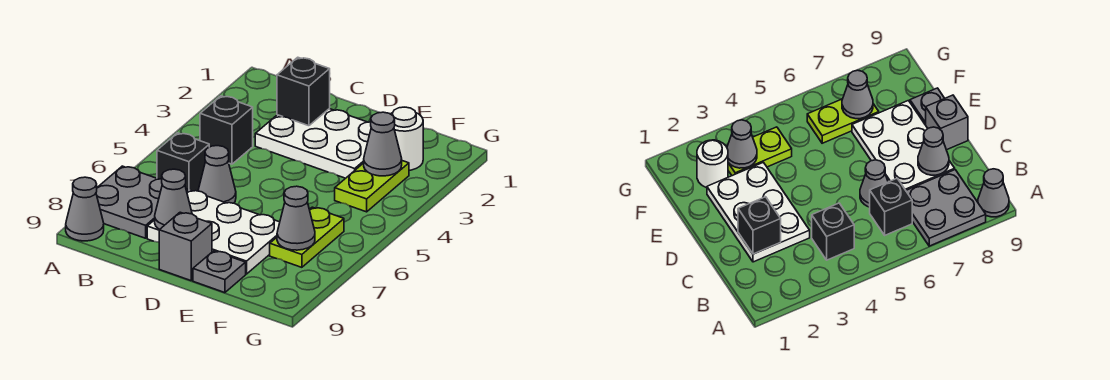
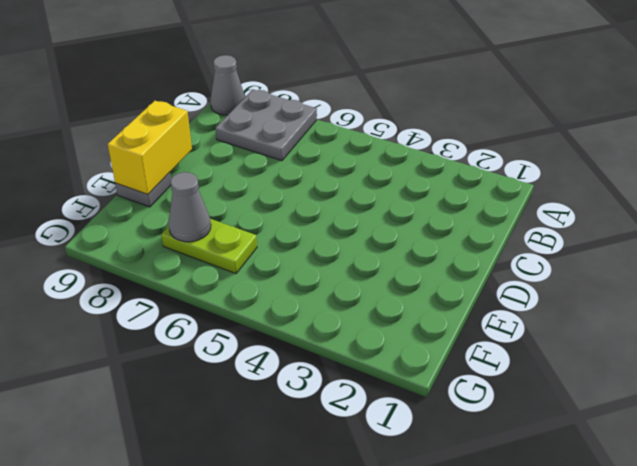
yellow brick D9:E9 level 2 -> none
none -> black brick B4 level 1
none -> black brick B6 level 1
none -> white plate C2:E3 level 1

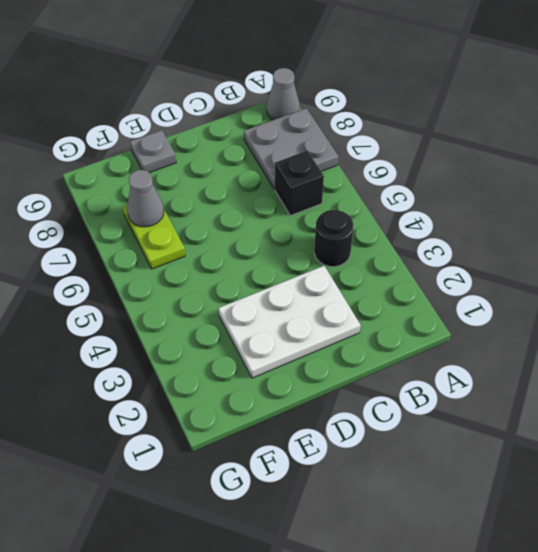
black round brick B4 level 1 -> black brick B4 level 1
none -> grey cone C6 level 1
none -> white plate C7:E8 level 1
none -> grey brick D9 level 1

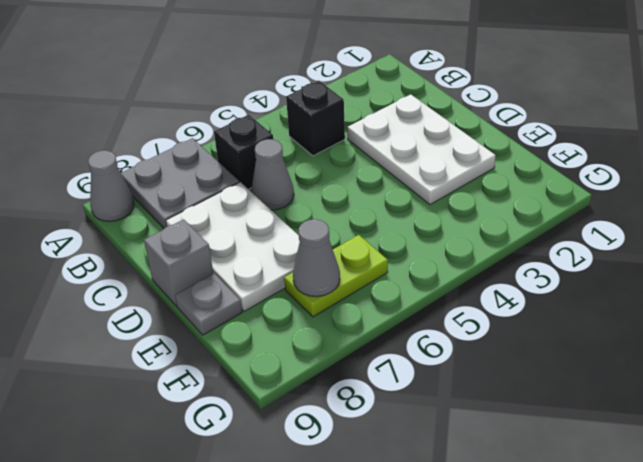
none -> white round brick F2 level 1
none -> lime plate F3:F4 level 1
none -> black brick C2 level 2

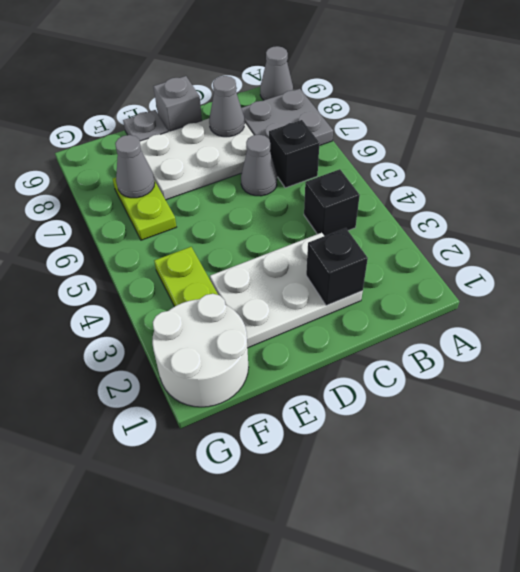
white round brick F1:G2 level 1 -> white round brick F2 level 1
none -> grey cone F3 level 2

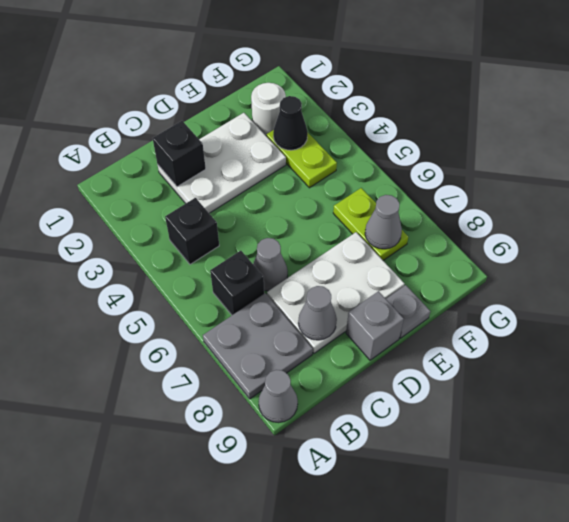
black cone F3 level 2 -> grey cone F3 level 2

